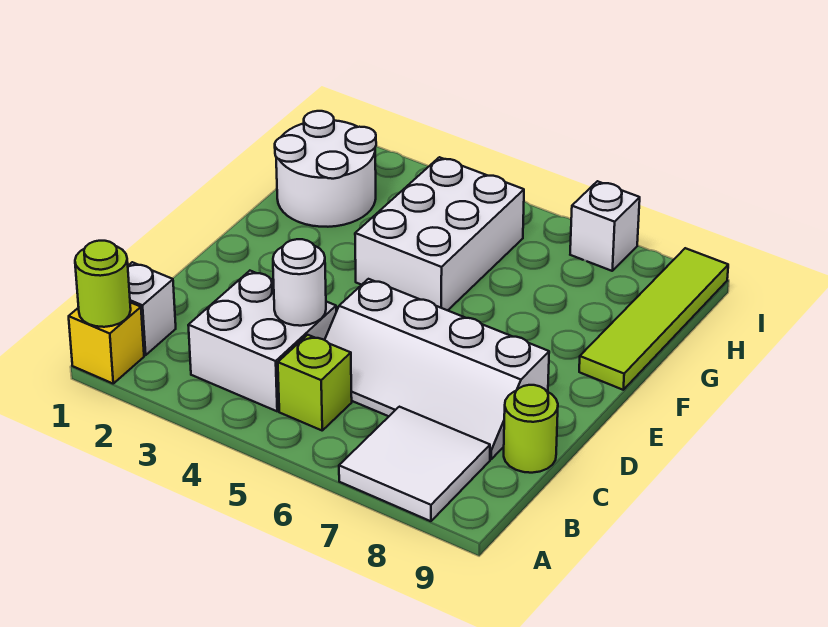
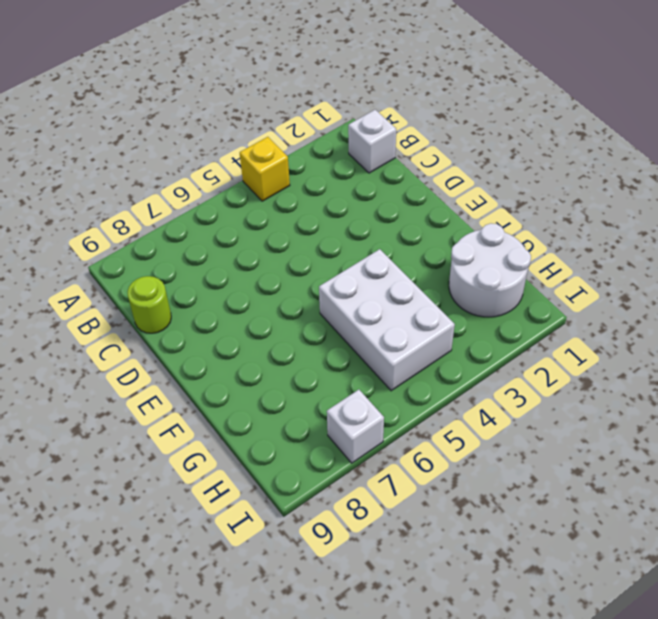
yellow brick A4 level 1 -> yellow brick A1 level 1
none -> white tile A7:B8 level 1
none -> white brick B3:C4 level 1
none -> lime brick B5 level 1

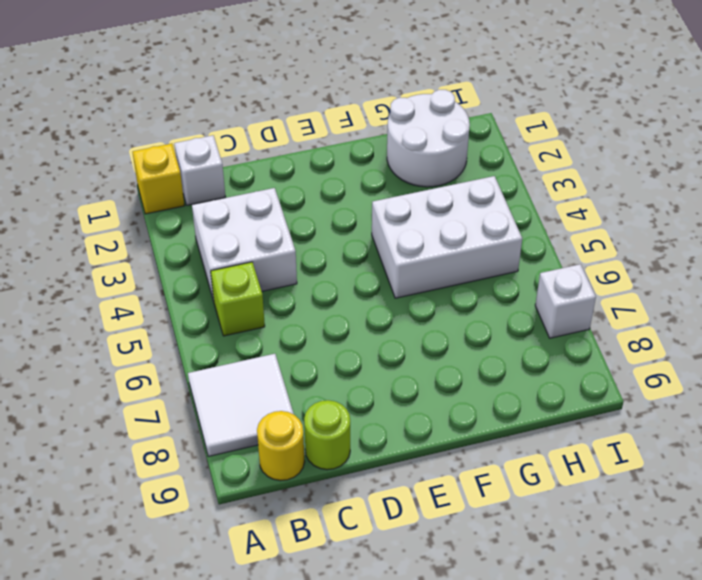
yellow round brick B9 level 1 -> none
none -> white slope C5:D8 level 1 top D
none -> lime tile F9:I9 level 1
none -> lime round brick A1 level 2

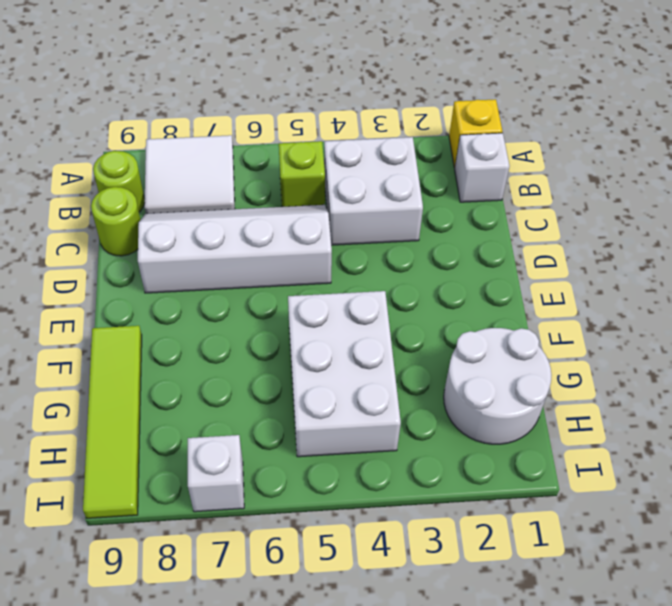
lime round brick B9 level 1 -> lime round brick A1 level 2
none -> white round brick C4 level 2

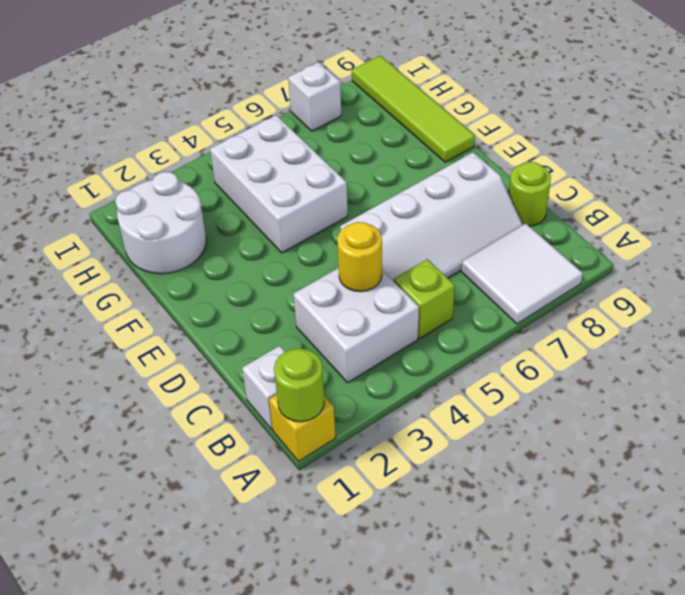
yellow round brick C4 level 2 -> white round brick C4 level 2

